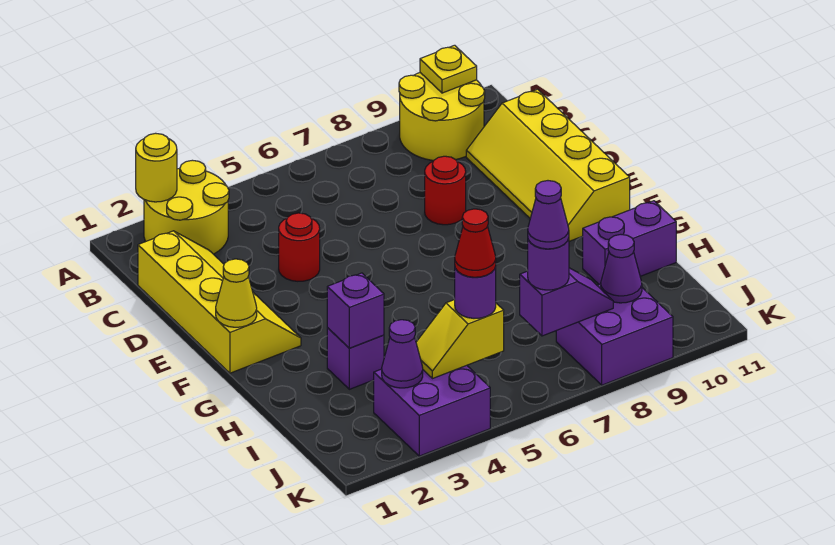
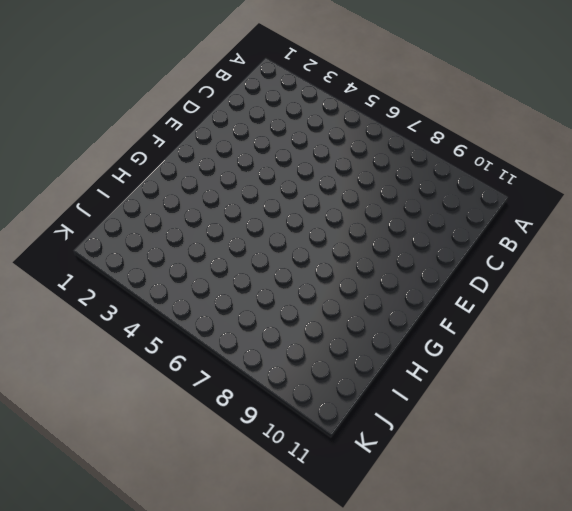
none -> yellow round brick A2:B3 level 1
none -> yellow round brick A9:B10 level 1
none -> yellow slope C1:F2 level 1 top 1

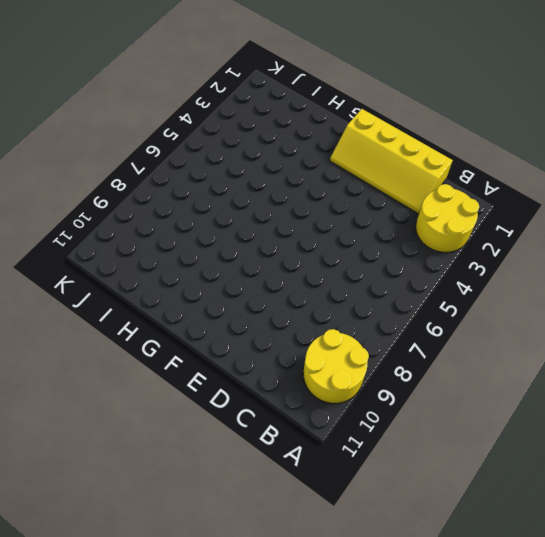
none -> yellow slope C10:F11 level 1 top 11
none -> red round brick D4 level 1
none -> red round brick D8 level 1

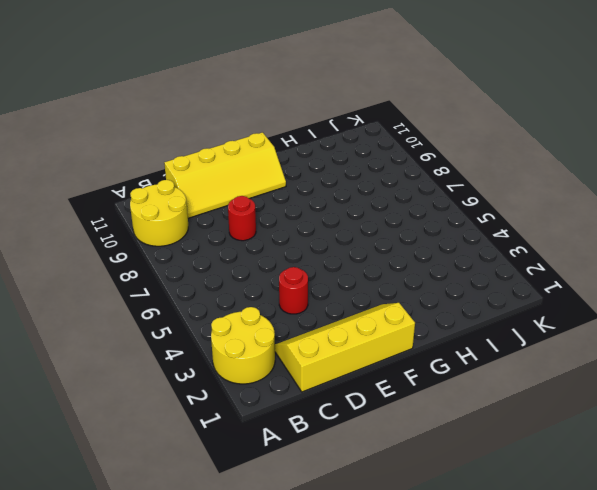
none -> purple brick H3 level 1
none -> purple brick H10:H11 level 1
none -> purple brick J3:K4 level 1

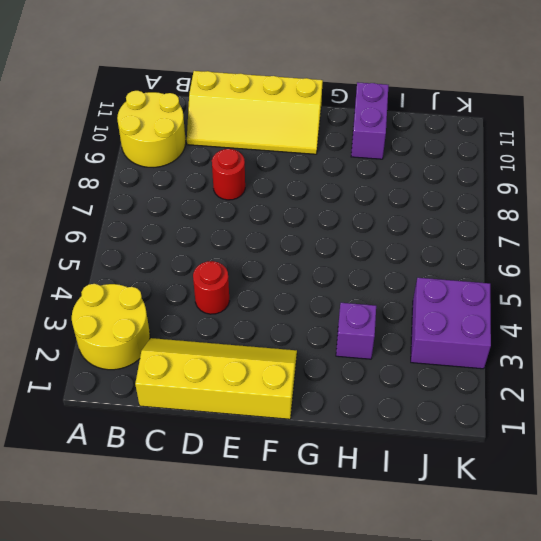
none -> purple brick J8:K9 level 1
none -> yellow round brick A2 level 2
none -> yellow plate A10 level 2

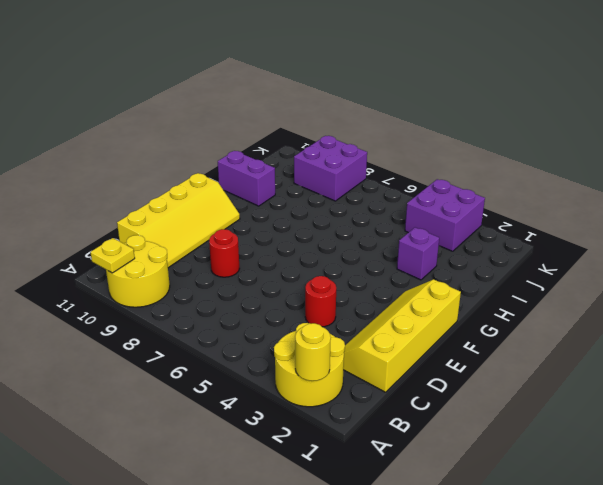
none -> yellow cone F1 level 2
none -> purple brick H3 level 2
none -> purple cone J3 level 2

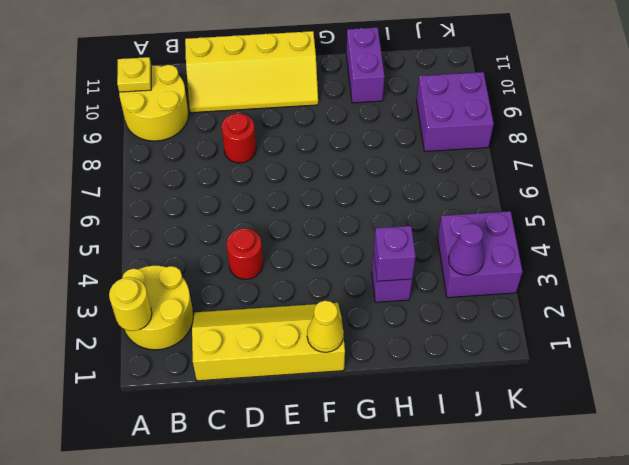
none -> yellow slope J4:J5 level 2 top 5
none -> purple slope J7:J8 level 2 top 7
none -> purple cone J9 level 2

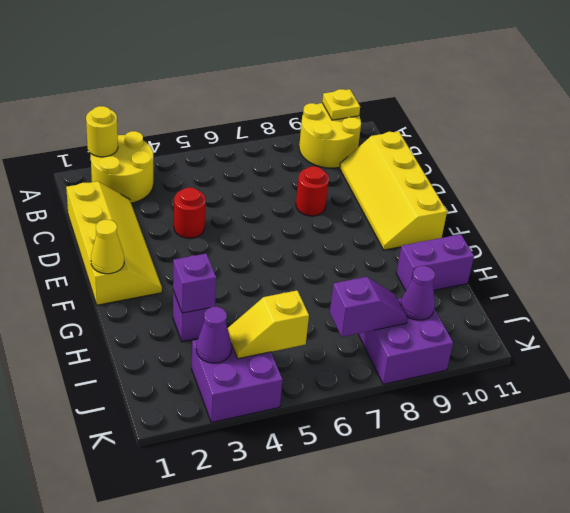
none -> purple round brick J5 level 3
none -> purple round brick J7 level 3
none -> red cone J5 level 4

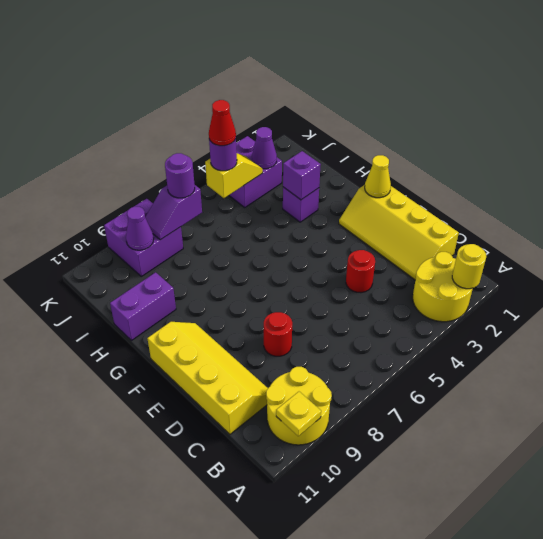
none -> purple cone J7 level 4

